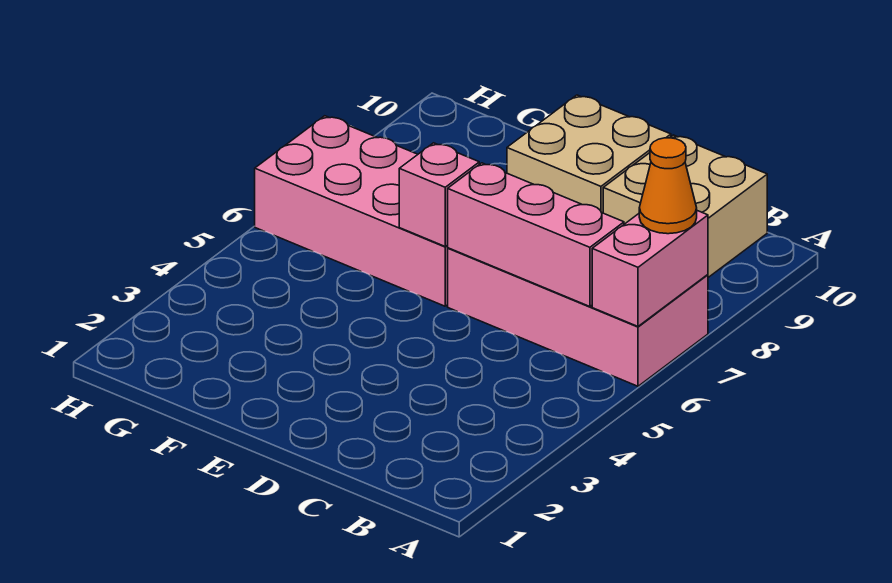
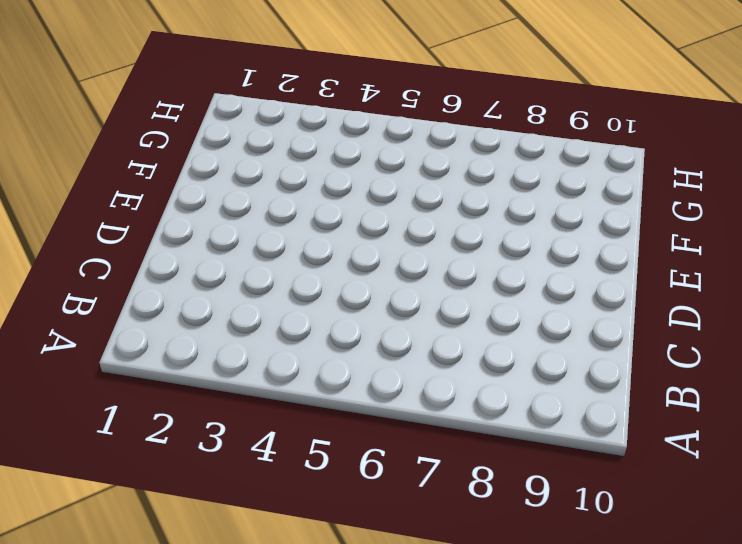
none -> pink brick A6:D7 level 1
none -> tan brick B9:C10 level 1

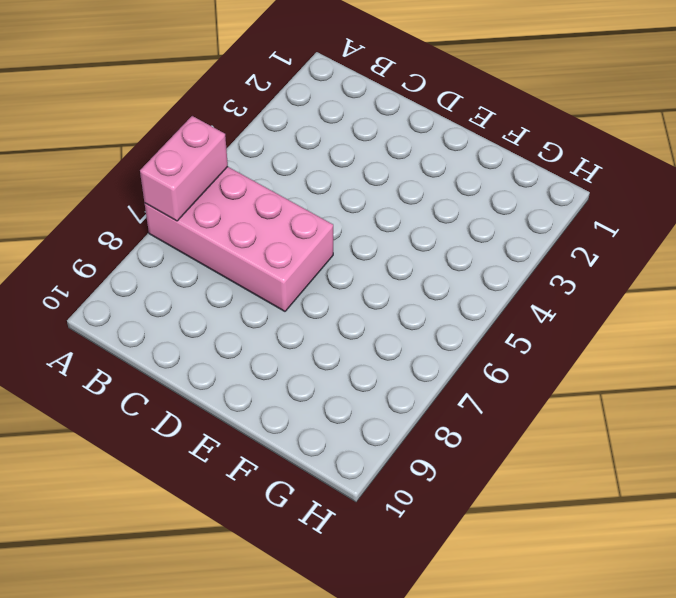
none -> tan brick B9:C10 level 1
none -> tan brick D9:E10 level 1

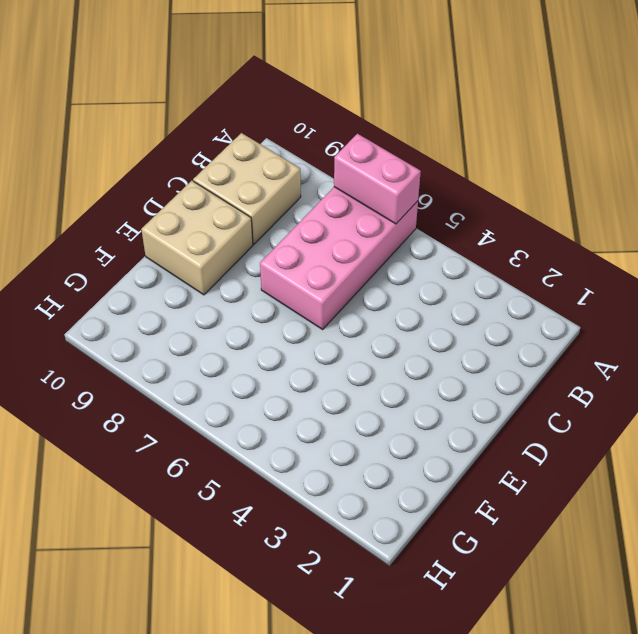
none -> pink brick E6:H7 level 1
none -> pink brick B6:D6 level 2

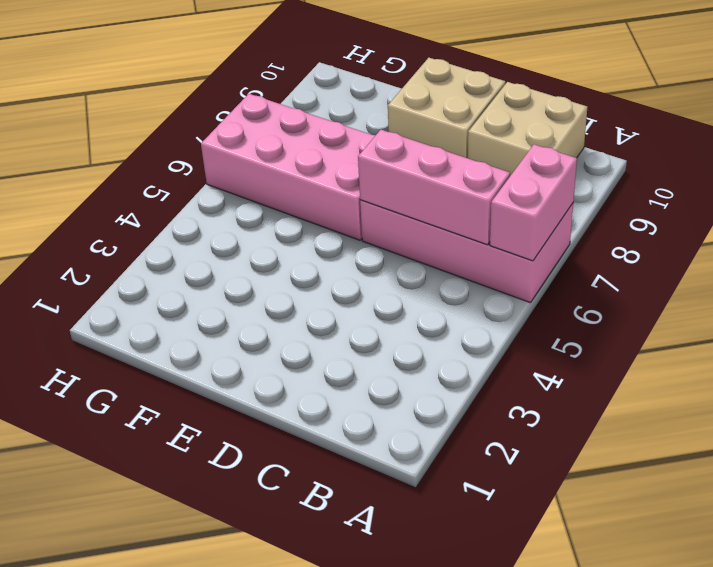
none -> pink brick E6 level 2
none -> orange cone A7 level 3

